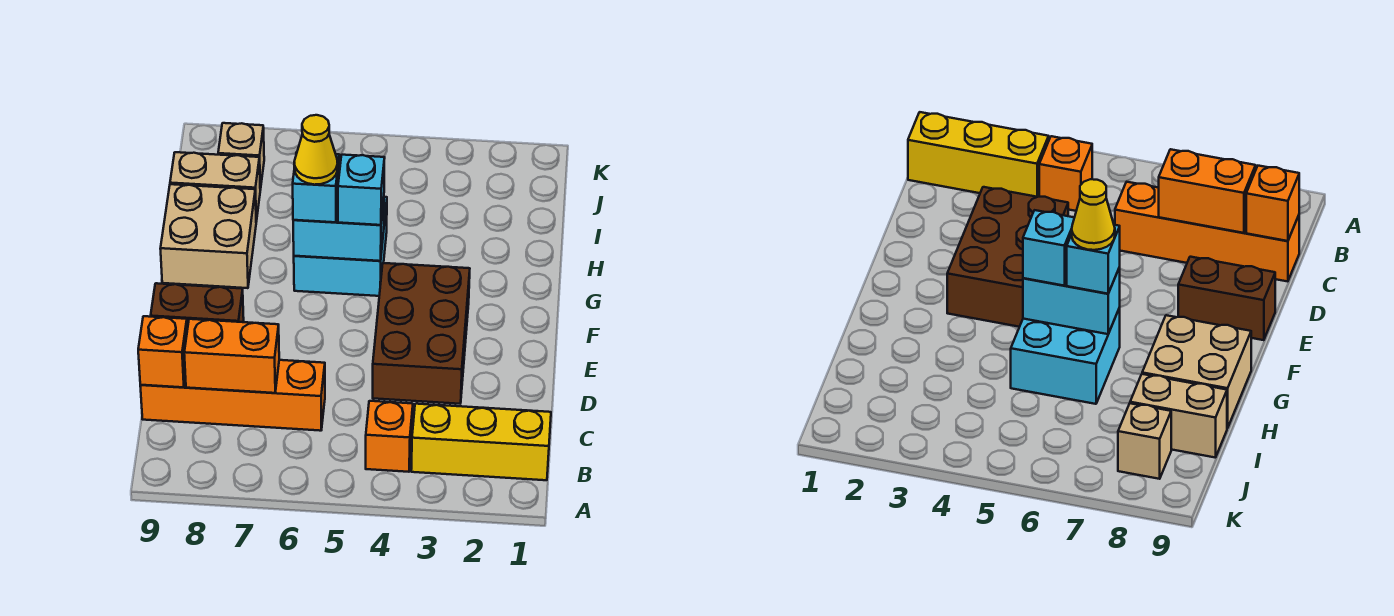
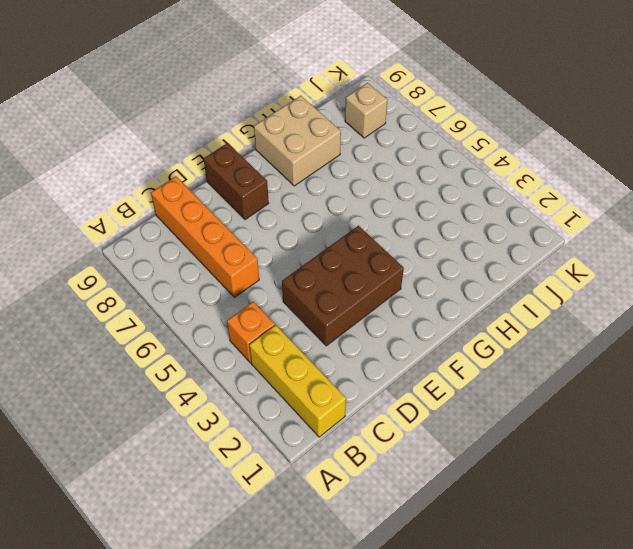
none -> cyan brick G5:H6 level 1
none -> tan brick I8:I9 level 1
none -> orange brick C7:C8 level 2

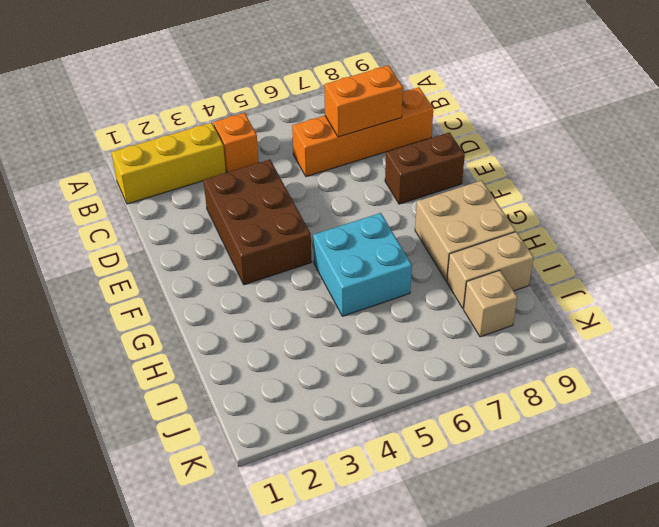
none -> orange brick C9 level 2
none -> cyan brick G5:G6 level 2
none -> cyan brick G5 level 3

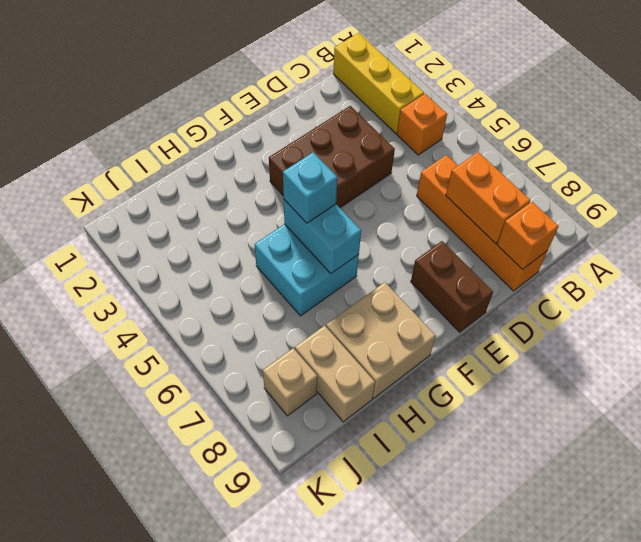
none -> cyan brick G6 level 3
none -> yellow cone G6 level 4

